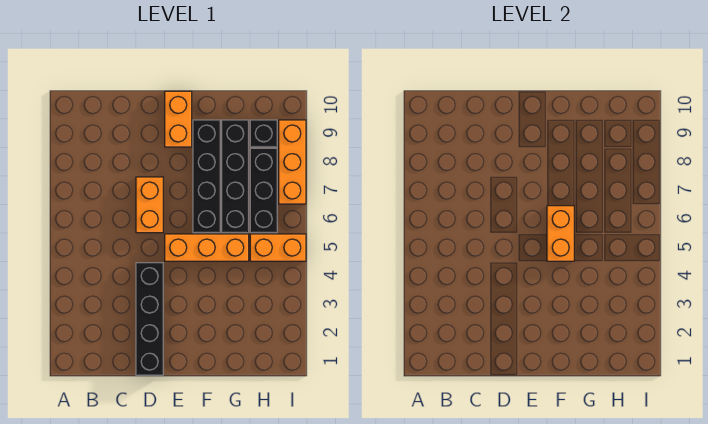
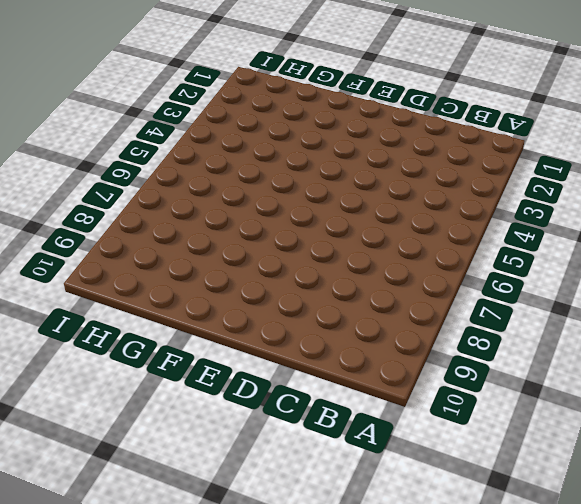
none -> black brick D1:D4 level 1
none -> orange brick D6:D7 level 1

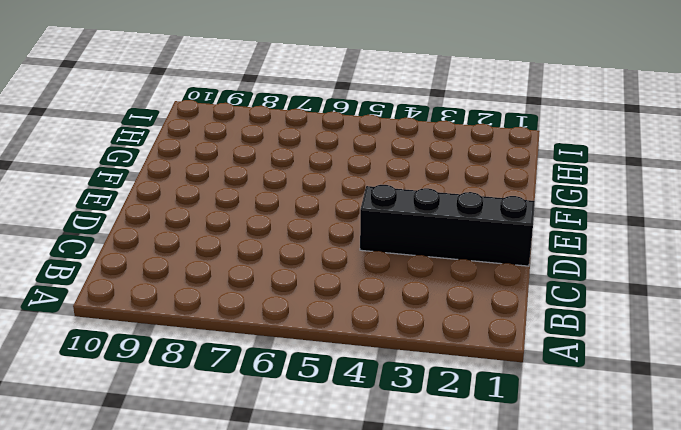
none -> orange brick D6:D7 level 1
none -> orange brick E5:G5 level 1

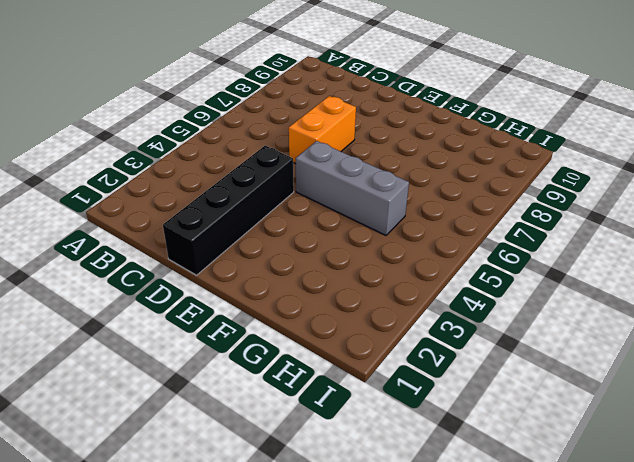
grey brick E5:G5 level 1 -> orange brick E5:G5 level 1
none -> orange brick E9:E10 level 1
none -> black brick F6:F9 level 1

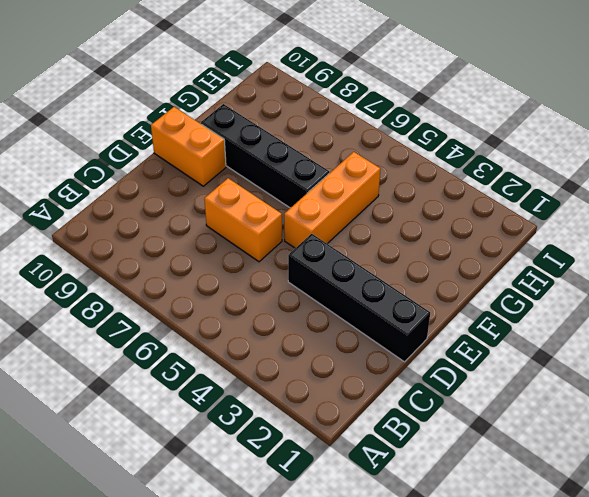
none -> black brick G6:G9 level 1
none -> orange brick H5:I5 level 1

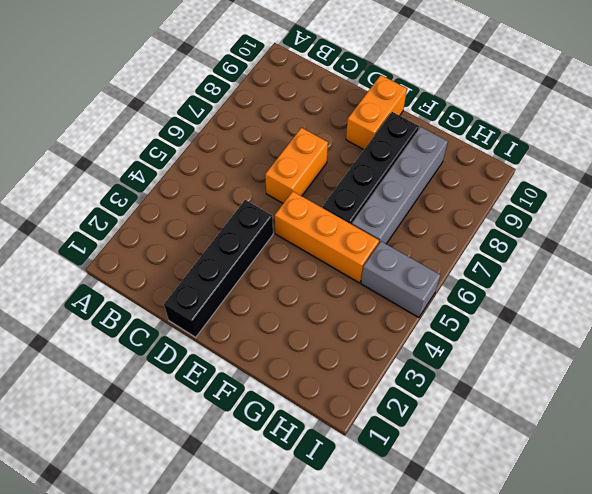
grey brick G6:G9 level 1 -> black brick G6:G9 level 1
grey brick H5:I5 level 1 -> orange brick H5:I5 level 1
none -> black brick H6:H8 level 1
none -> black brick H9 level 1

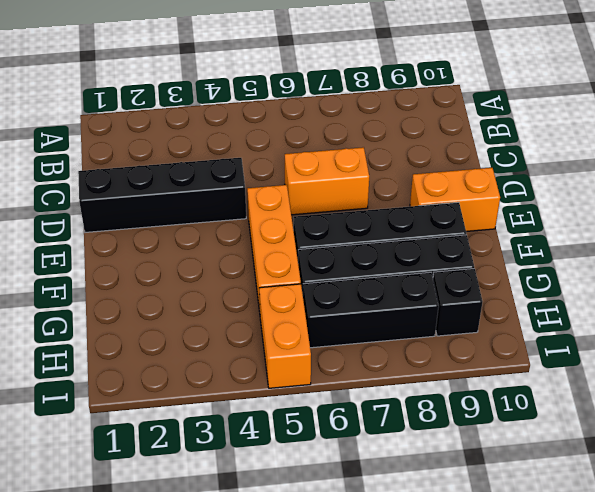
none -> orange brick I7:I9 level 1
none -> orange brick F5:F6 level 2

